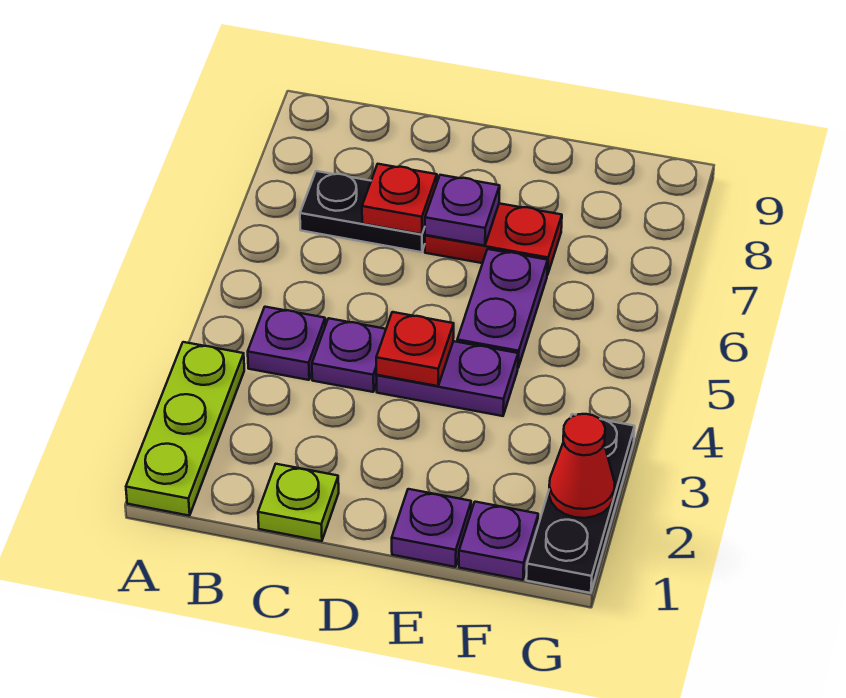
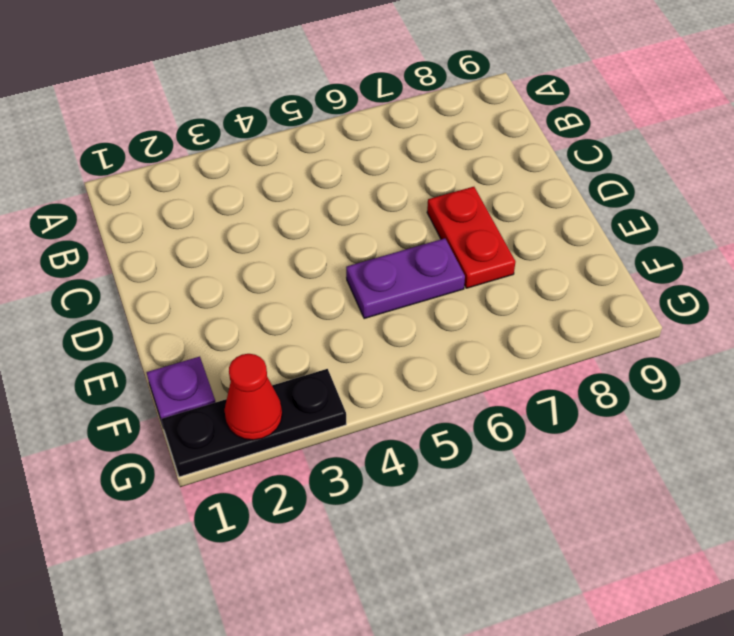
none -> lime plate A1:A3 level 1
none -> purple plate B4 level 1
none -> black plate B7:C7 level 1

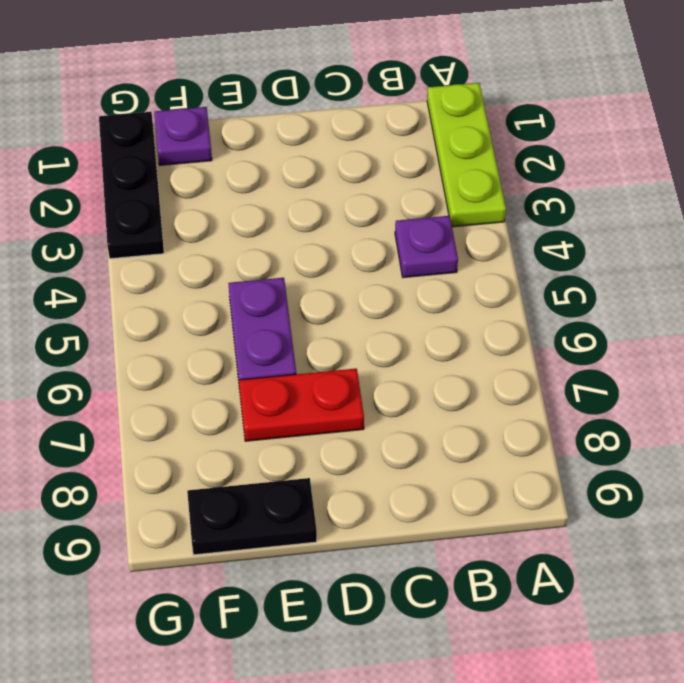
black plate E9:F9 level 1 -> black plate B7:C7 level 1
none -> lime plate C1 level 1
none -> purple plate C4 level 1
none -> purple plate D4:E4 level 1

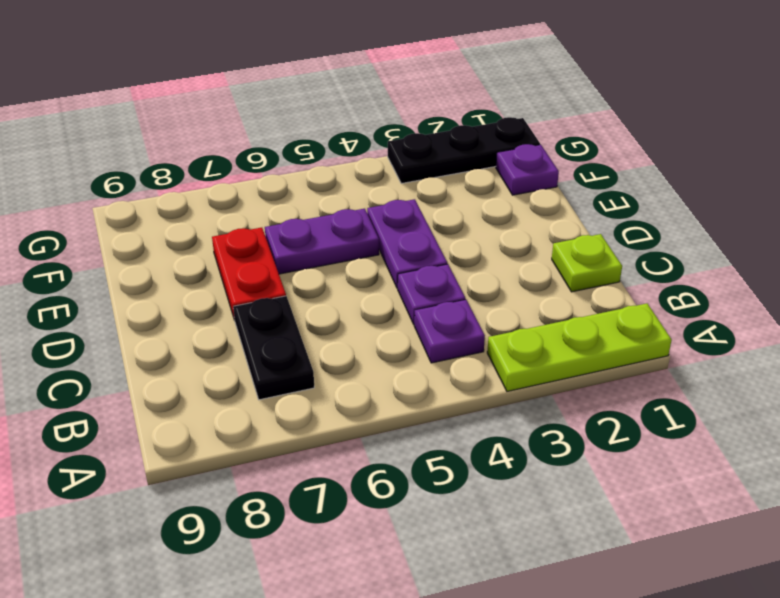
none -> purple plate E1 level 1
none -> red plate C7 level 2
none -> red plate D4 level 2

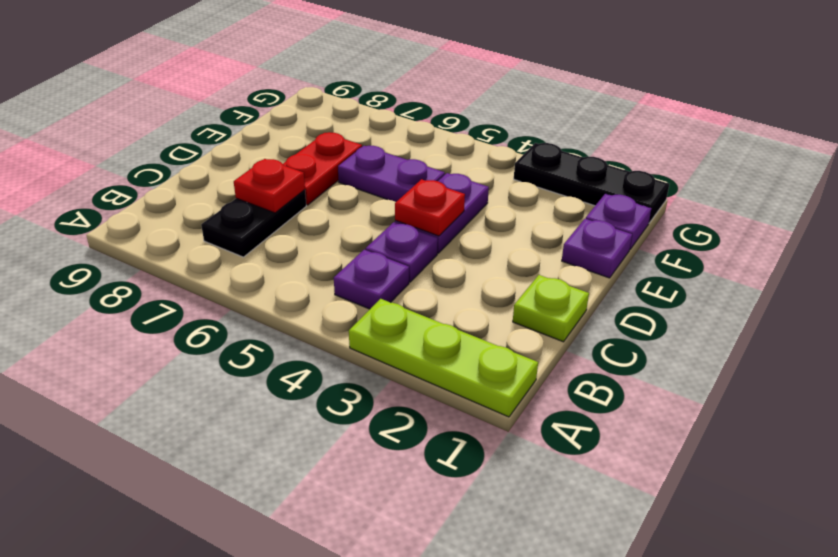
none -> purple plate D7 level 2
none -> red cone G2 level 2

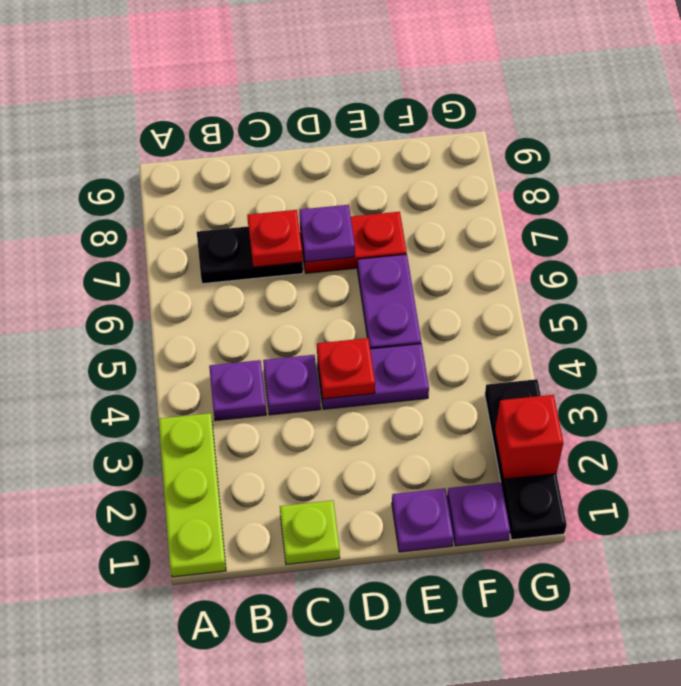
red brick G2 level 2 -> red cone G2 level 2

